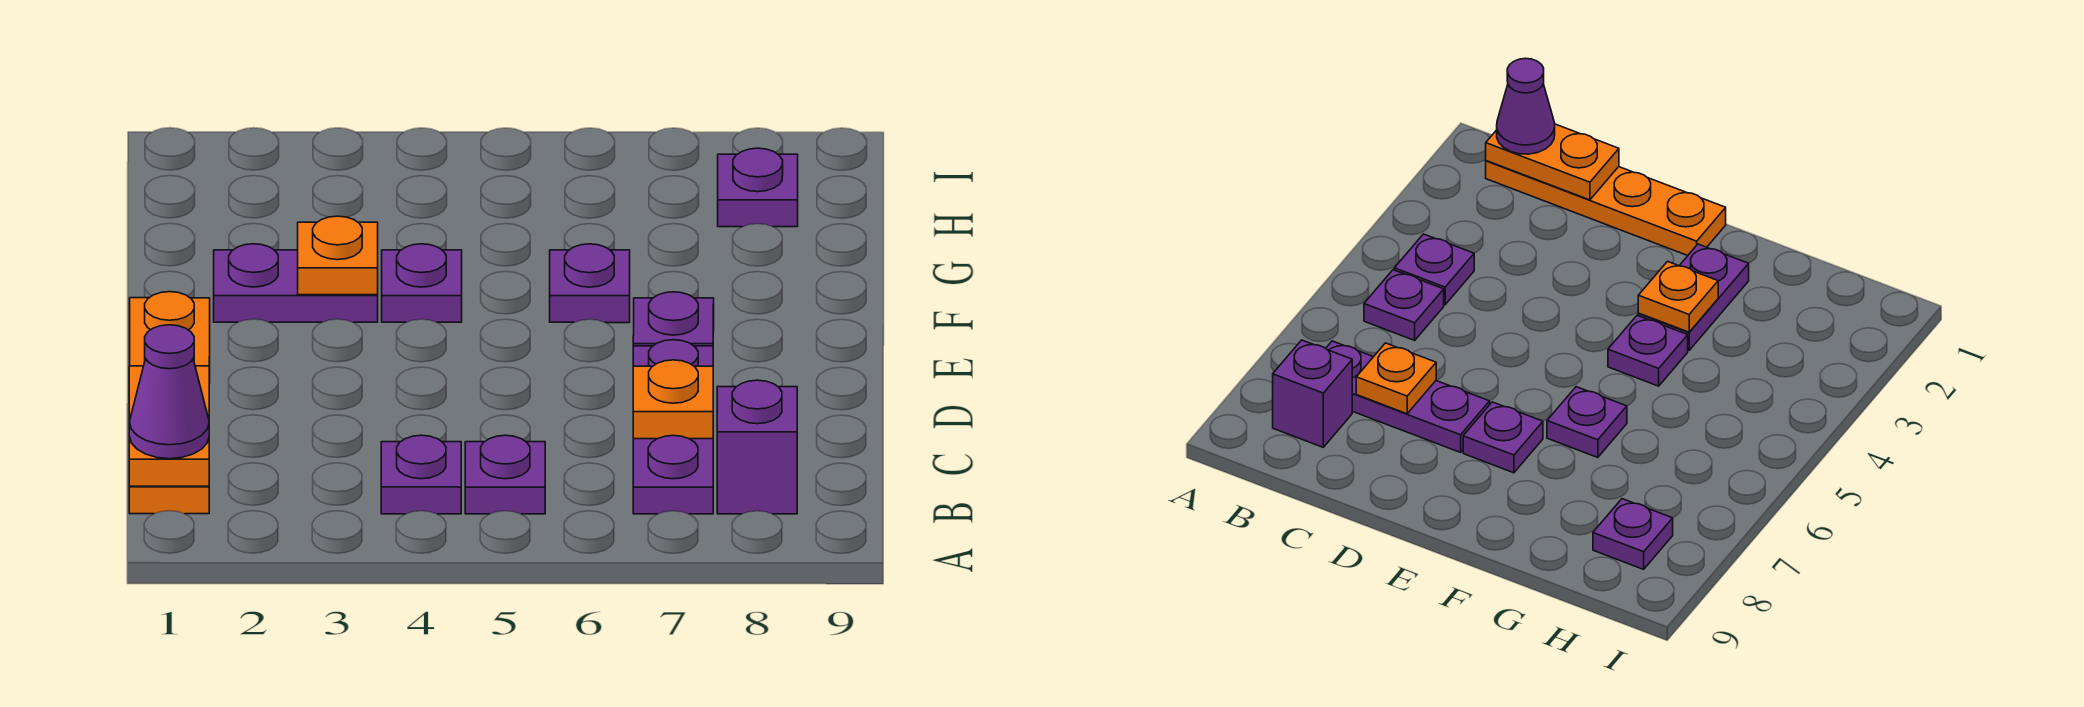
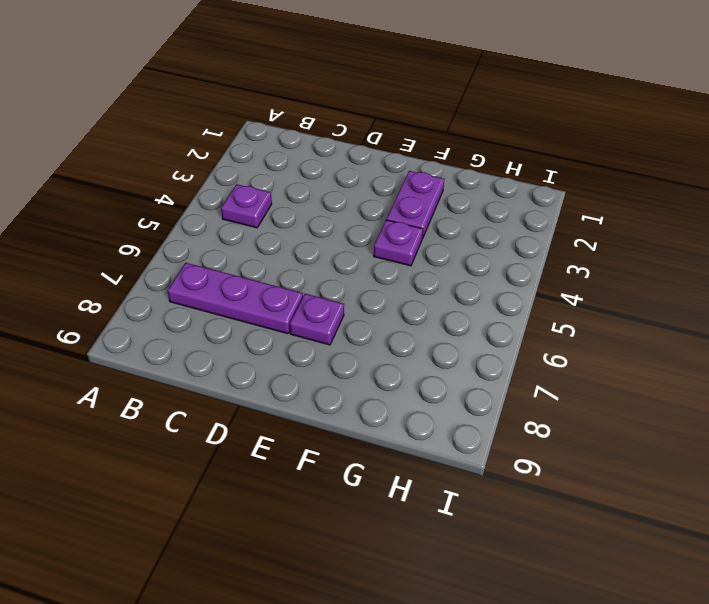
none -> orange plate B1:E1 level 1
none -> purple plate B5 level 1
none -> purple brick B8 level 1

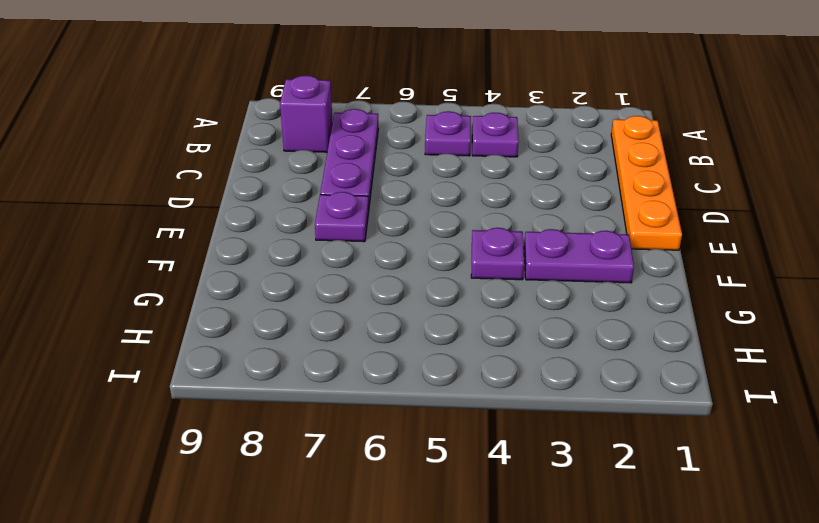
none -> purple plate F6 level 1
none -> purple plate H8 level 1
none -> orange plate B1:C1 level 2

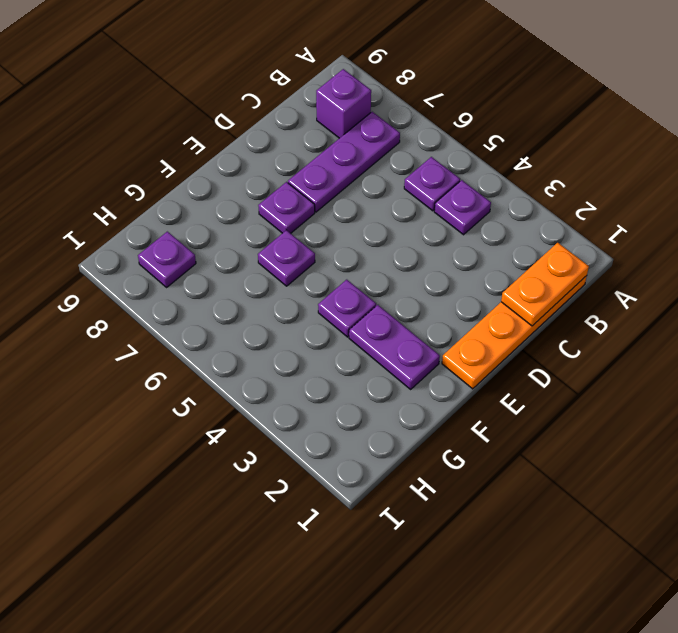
none -> orange plate C7 level 2
none -> orange plate F3 level 2
none -> purple cone B1 level 3

